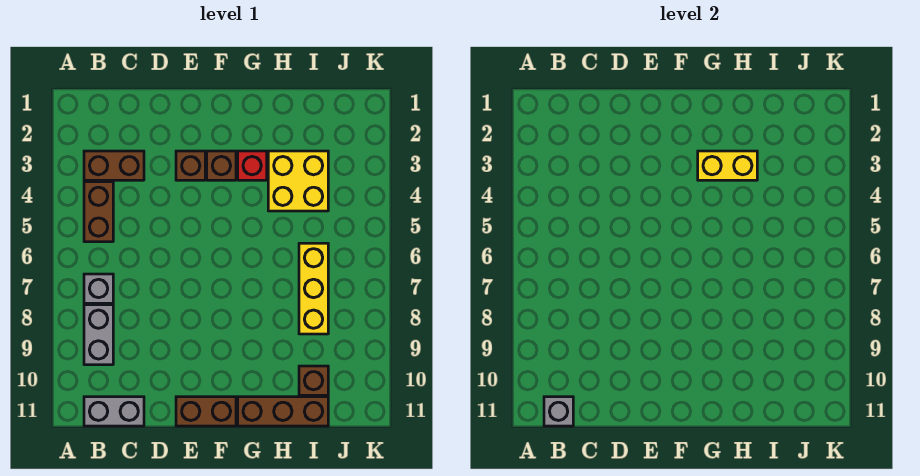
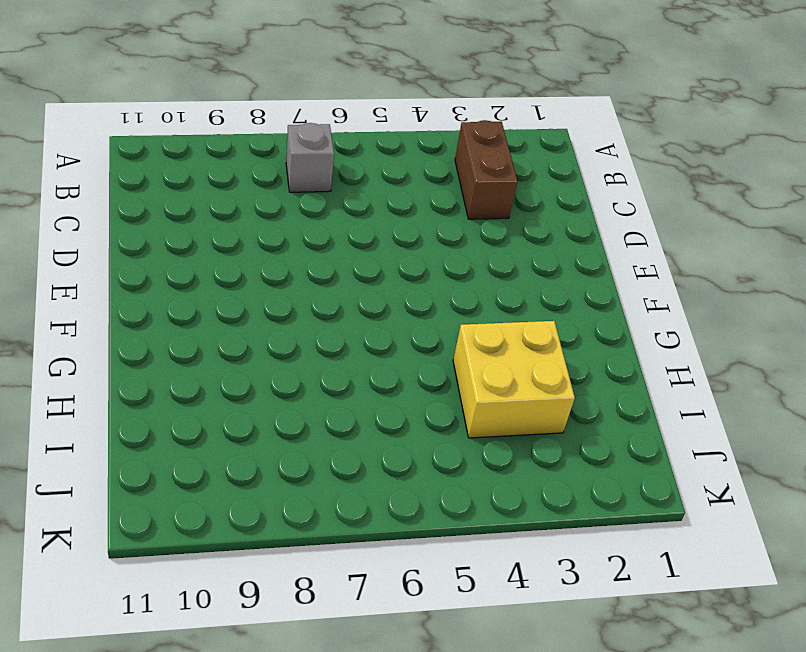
none -> brown brick B4:B5 level 1
none -> grey brick B8:B9 level 1
none -> grey brick B11:C11 level 1

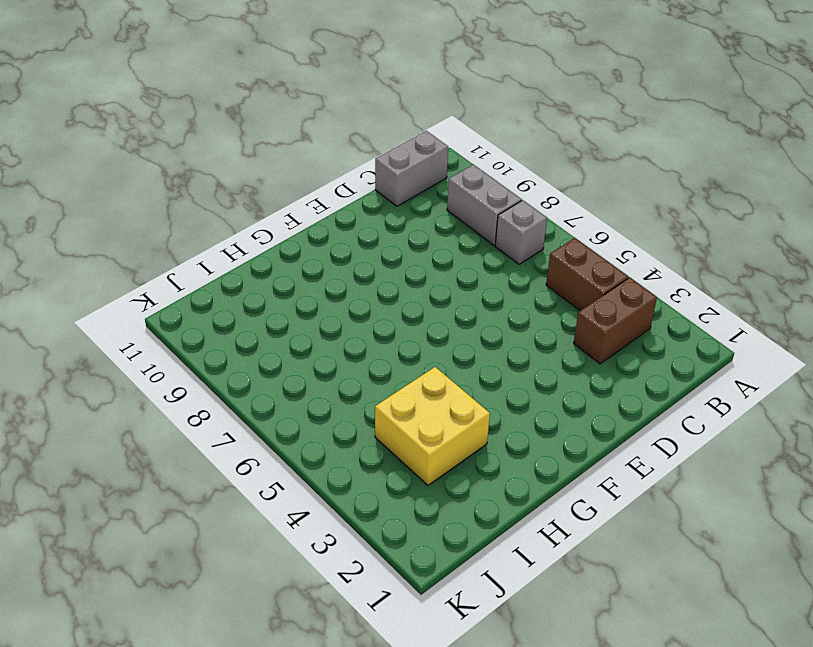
none -> brown brick E3 level 1
none -> brown brick E11:F11 level 1
none -> brown brick F3 level 1

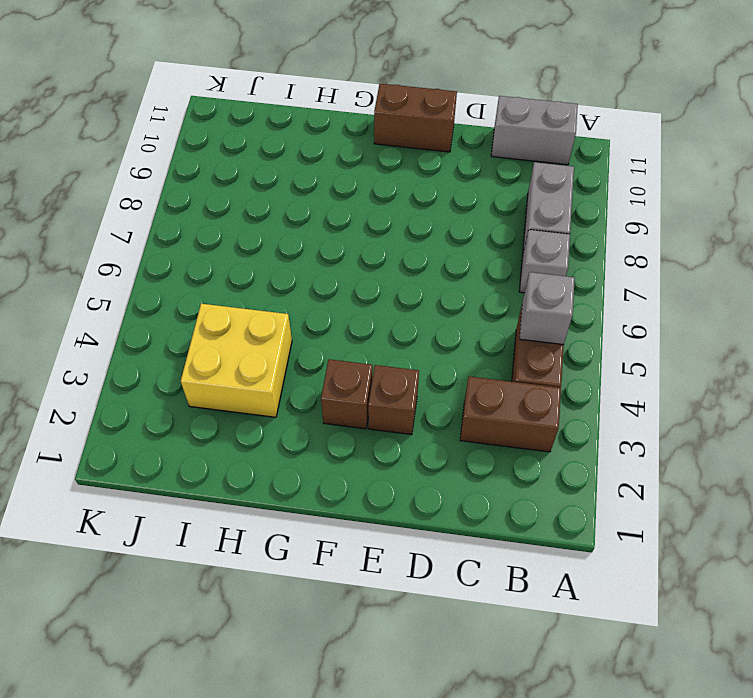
grey brick B5 level 2 -> grey brick B11 level 2
none -> red brick G3 level 1
none -> brown brick G11:I11 level 1
none -> yellow brick I6:I8 level 1

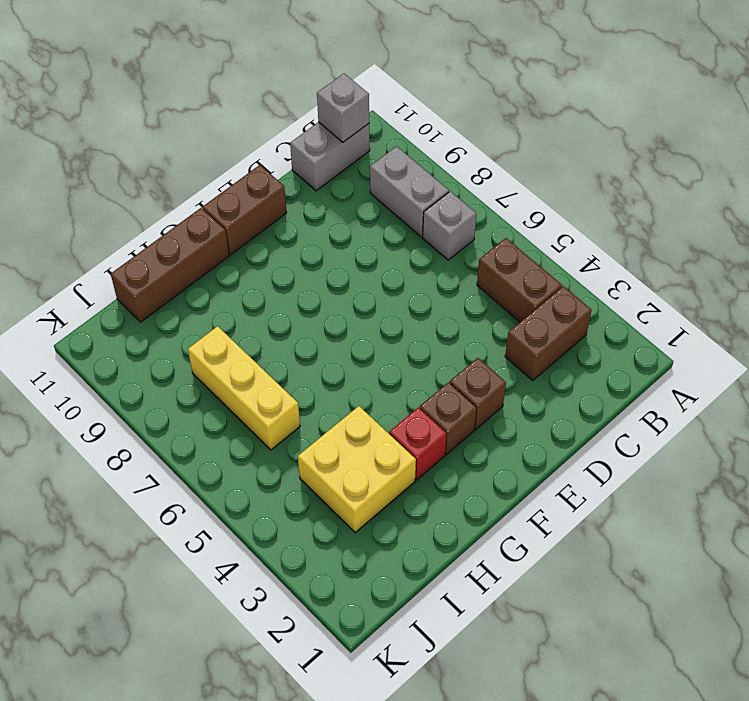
none -> brown brick I10 level 1
none -> yellow brick G3:H3 level 2

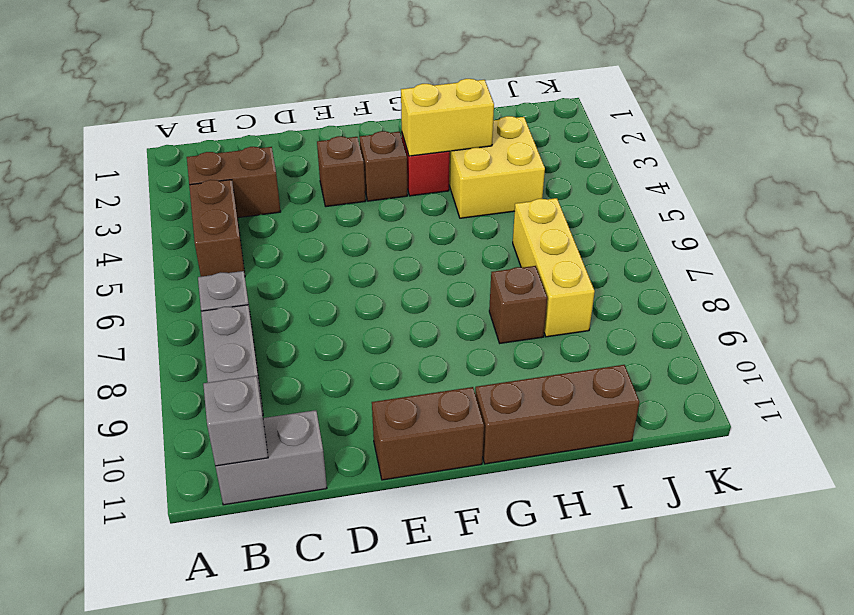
brown brick H8 level 1 -> brown brick I10 level 1

